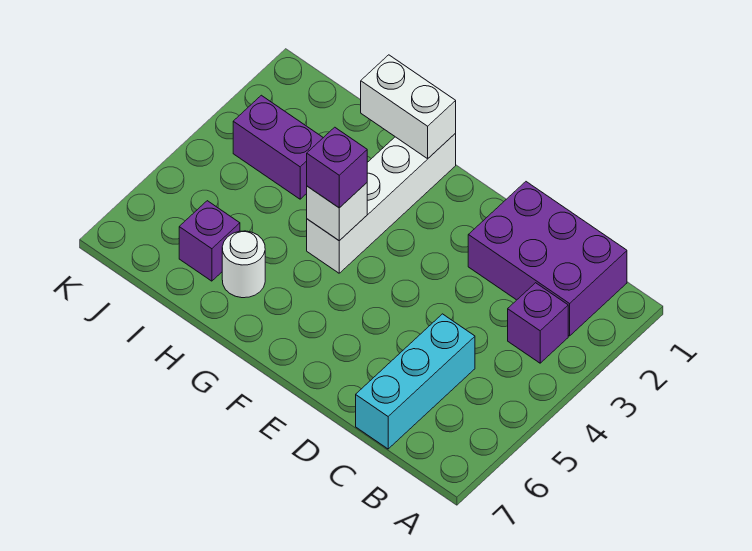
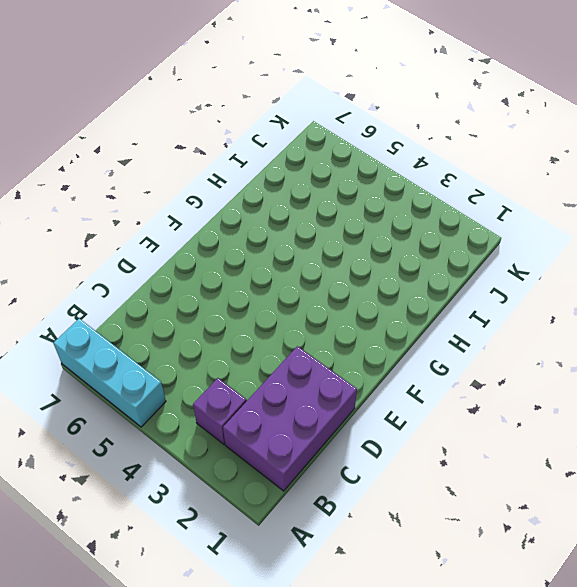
cyan brick A5:A7 level 1 -> cyan brick C5:C7 level 1
none -> white brick G1:G4 level 1
none -> white round brick H6 level 1

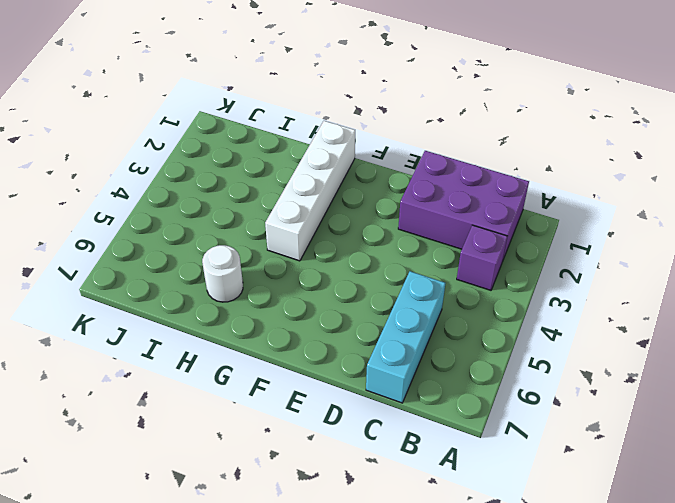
none -> purple brick I3:J3 level 1
none -> purple brick I6 level 1

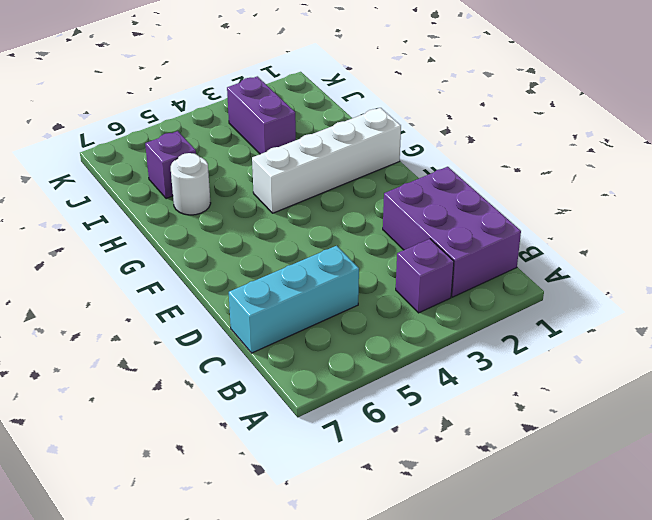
none -> white brick G1:H1 level 2
none -> white brick G4 level 2

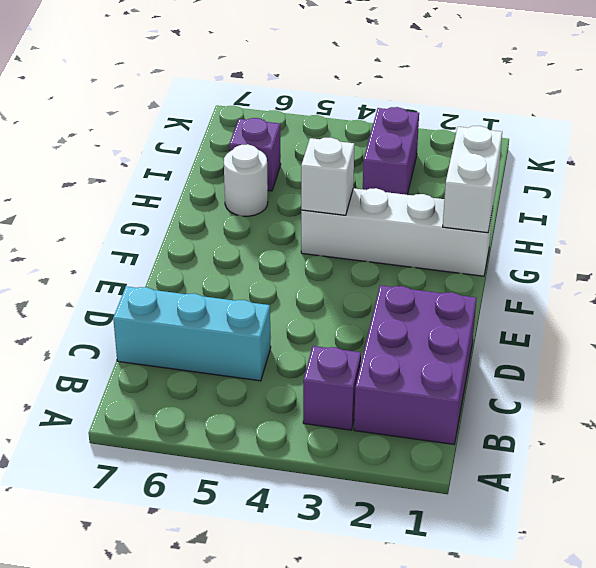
none -> purple brick G4 level 3

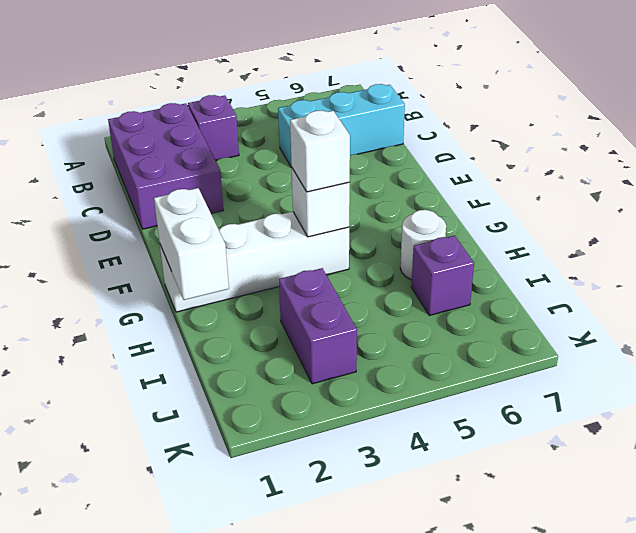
white brick G4 level 3 -> purple brick G4 level 3

